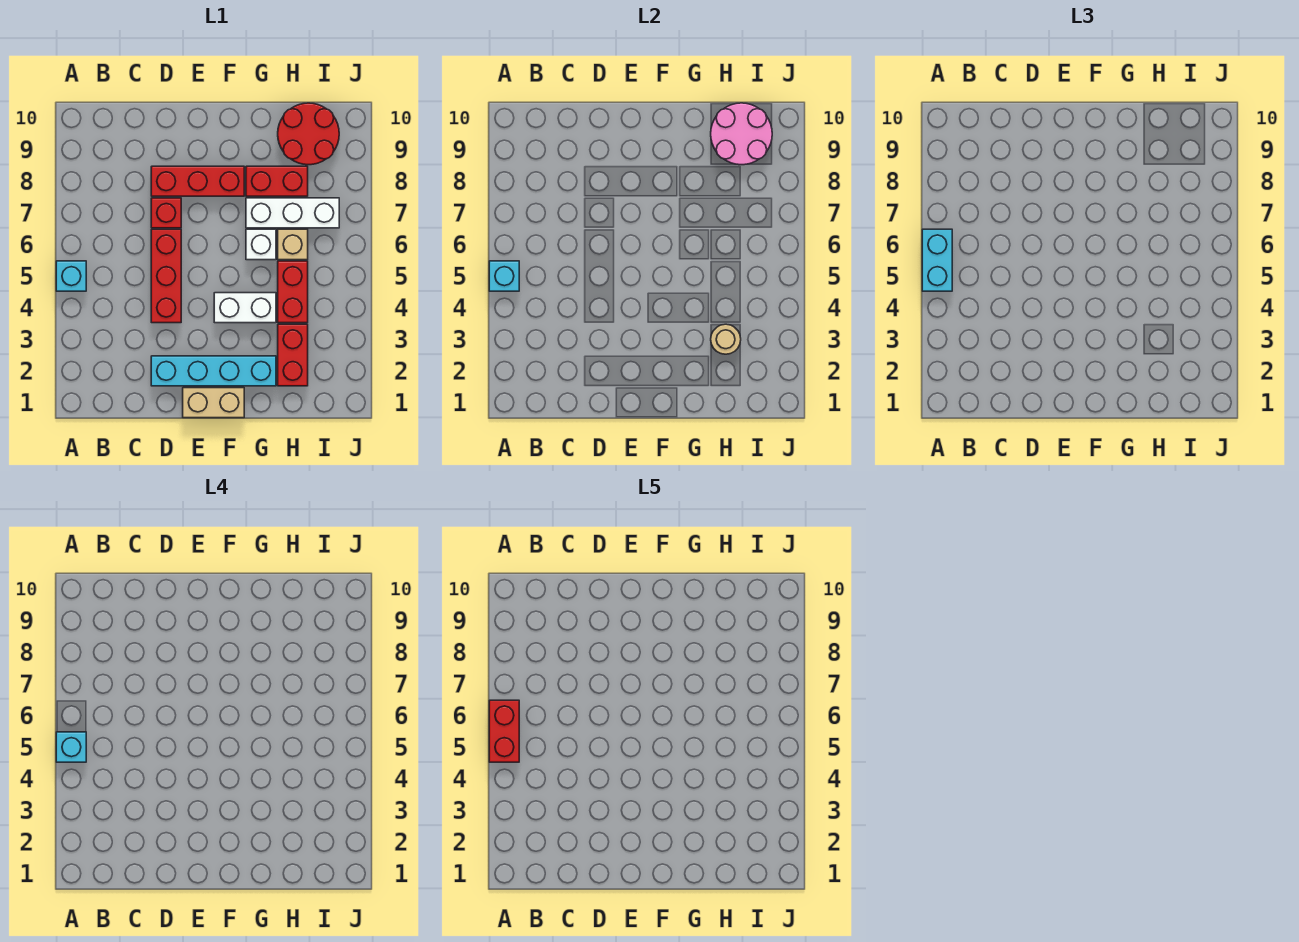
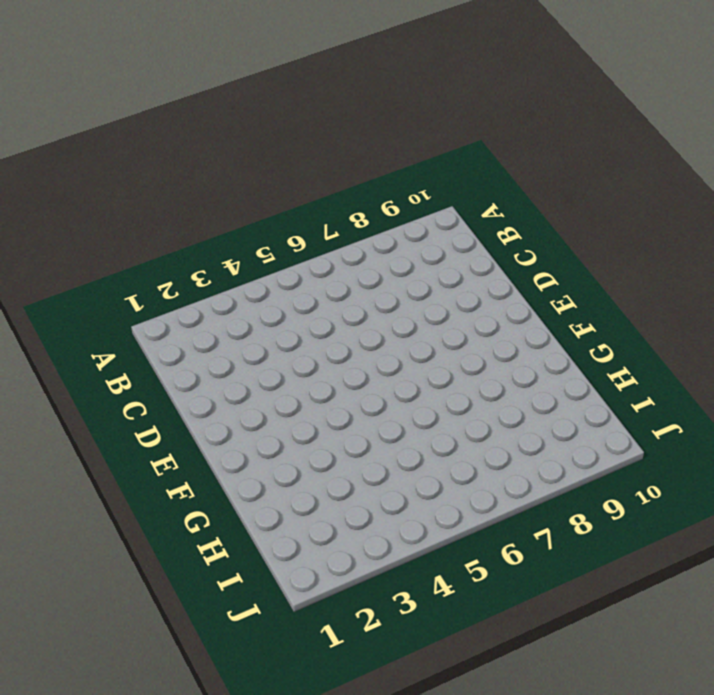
none -> cyan brick A5 level 1
none -> cyan brick D2:G2 level 1
none -> red brick D4:D6 level 1

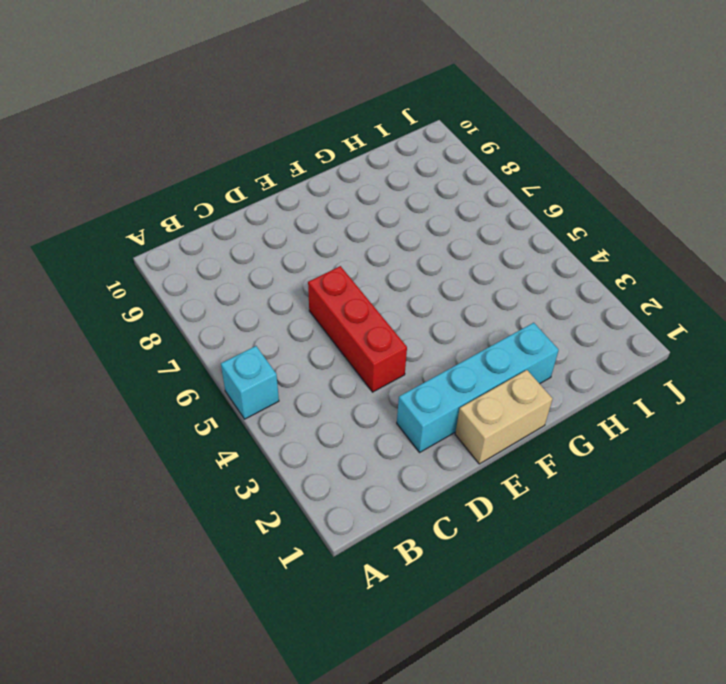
none -> red brick D7 level 1
none -> red brick D8:F8 level 1
none -> white brick F4:G4 level 1

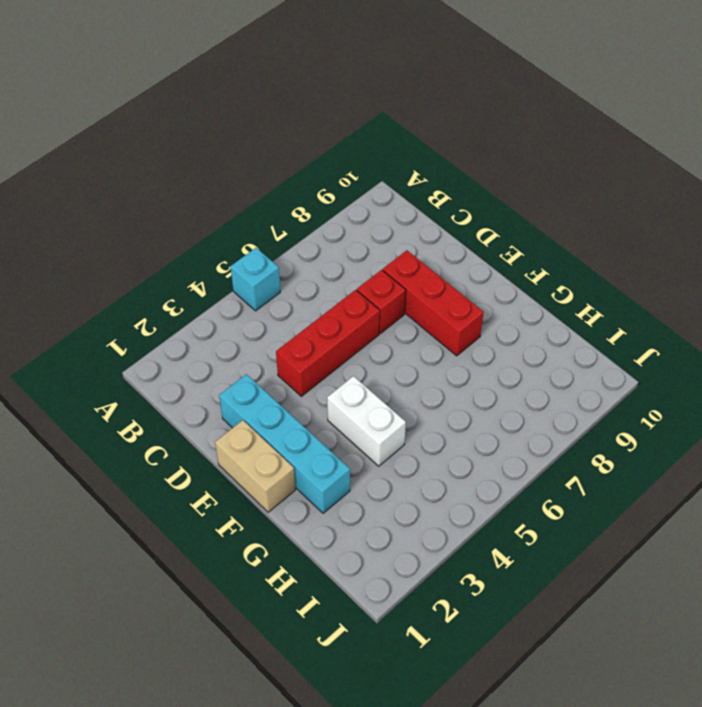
none -> white brick G6 level 1
none -> white brick G7:I7 level 1
none -> red brick G8:H8 level 1

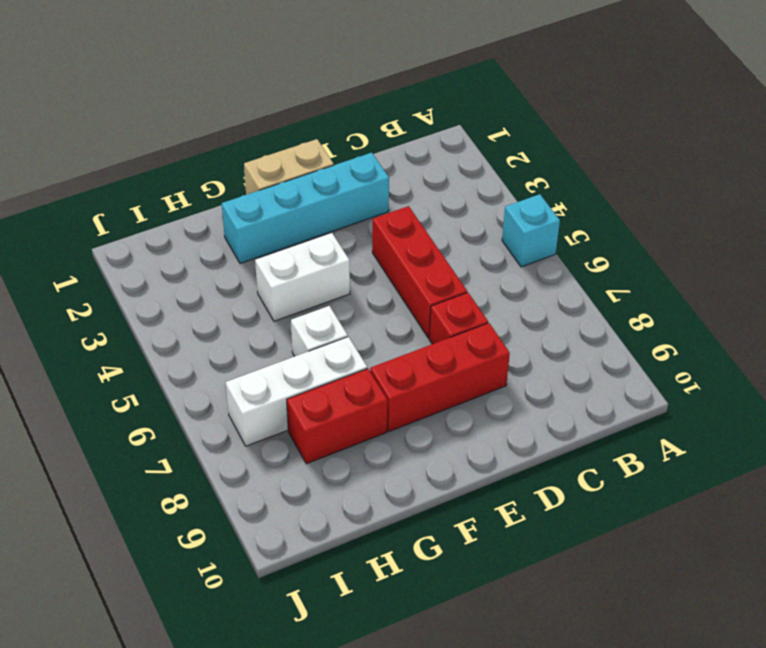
none -> red brick H2:H3 level 1
none -> red brick H4:H5 level 1
none -> tan brick H6 level 1

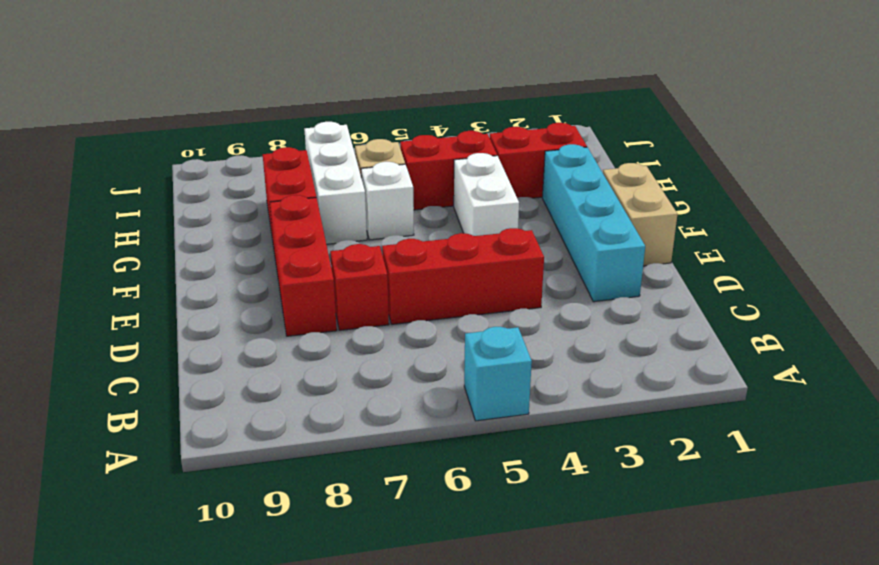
none -> red round brick H9:I10 level 1
none -> cyan brick A5 level 2
none -> tan round brick H3 level 2

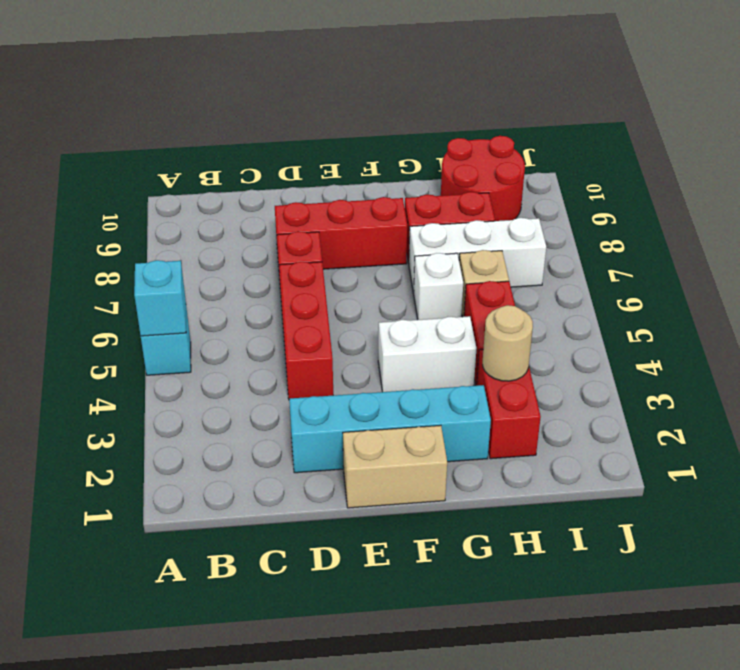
none -> pink round brick H9:I10 level 2
none -> cyan brick A5:A6 level 3
none -> cyan brick A5 level 4

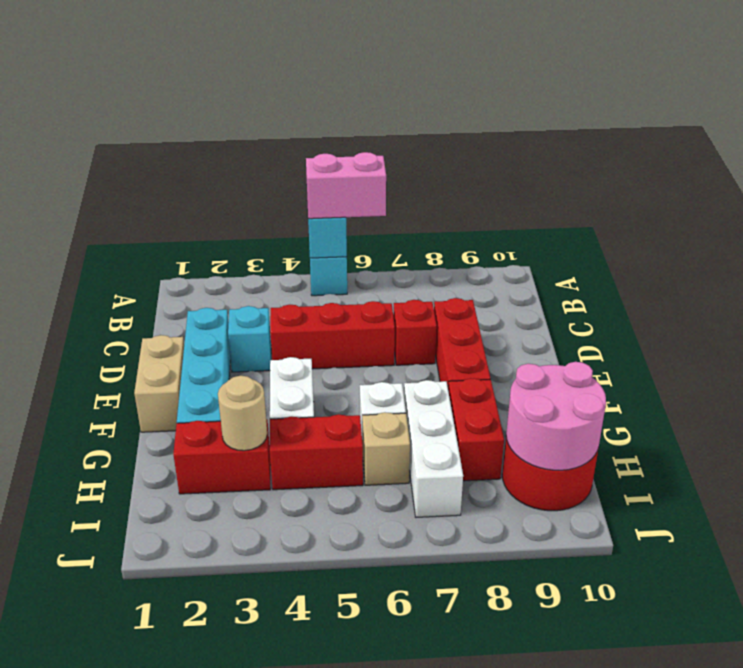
pink brick A5:A6 level 3 -> cyan brick A5:A6 level 3
cyan brick D3 level 1 -> cyan brick A5 level 4
none -> red brick A5:A6 level 5

